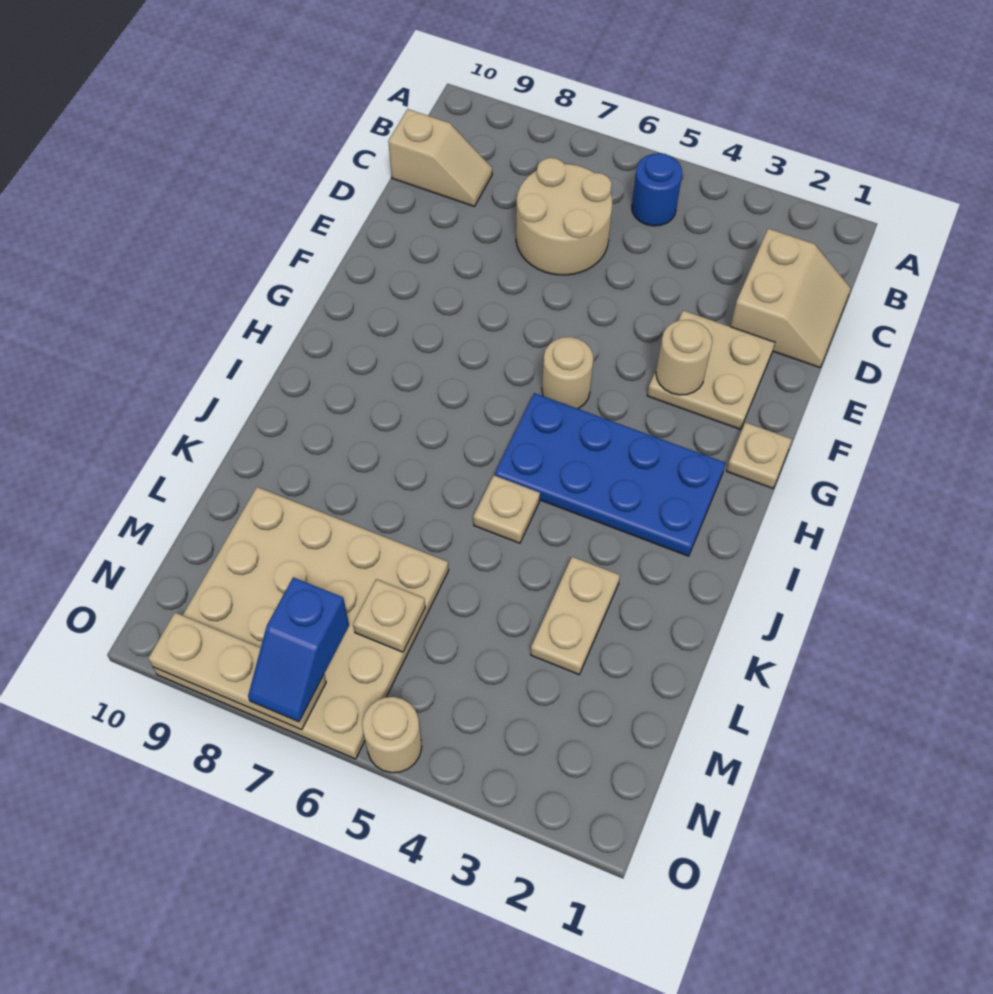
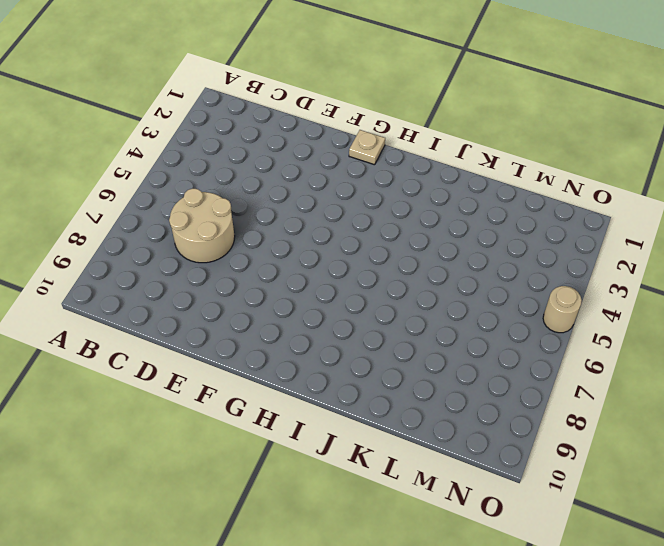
none -> blue round brick B5 level 1
none -> tan slope C1:D2 level 1 top 2
none -> tan slope C9:C10 level 1 top 10

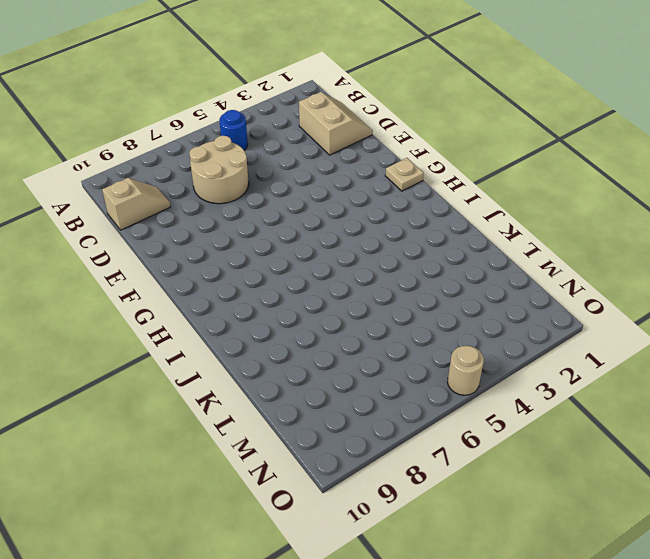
none -> tan plate E2:F3 level 1
none -> tan round brick G5 level 1
none -> blue plate H2:I5 level 1

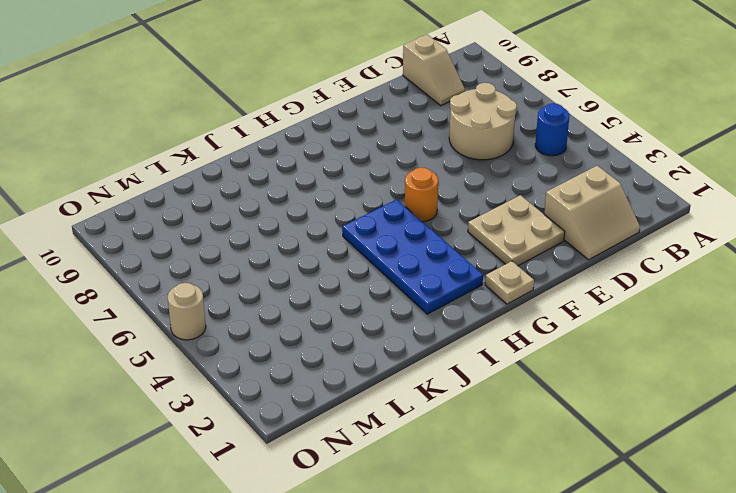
orange round brick G5 level 1 -> tan round brick G5 level 1
none -> tan plate J5 level 1
none -> tan plate K3:L3 level 1
none -> tan plate L6:O9 level 1

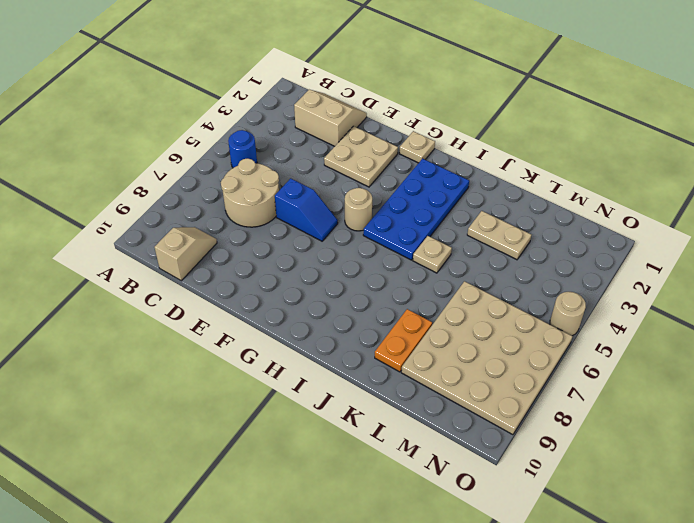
blue slope E6:F6 level 1 top E -> blue slope N7:O7 level 3 top N
orange plate K8:K9 level 1 -> none
none -> tan round brick F3 level 2
none -> tan plate M6 level 2
none -> tan plate O7:O9 level 2

